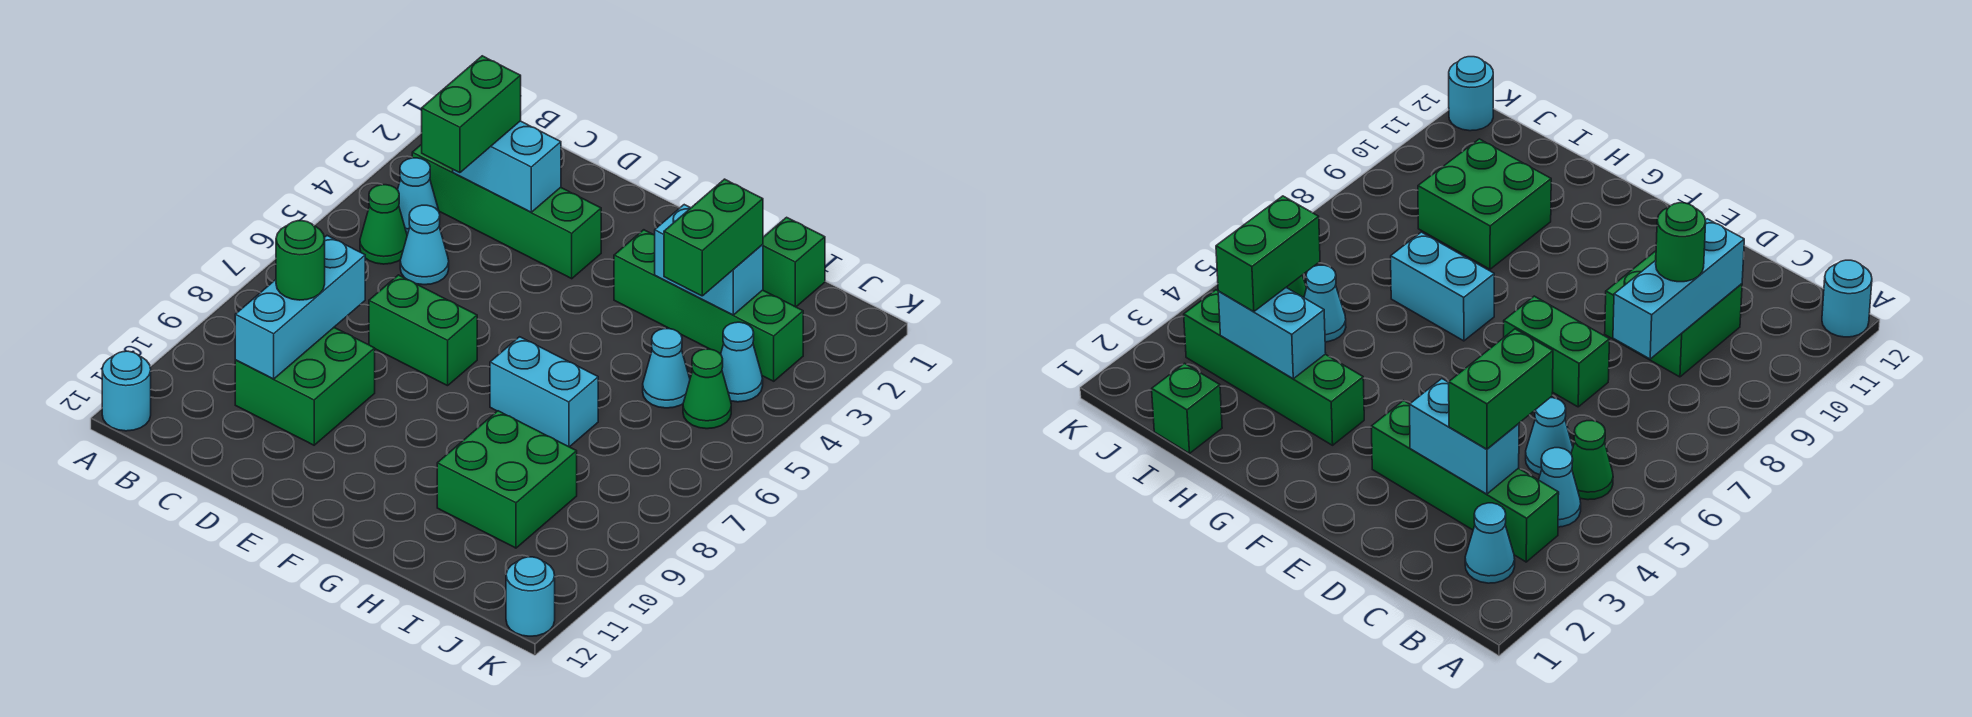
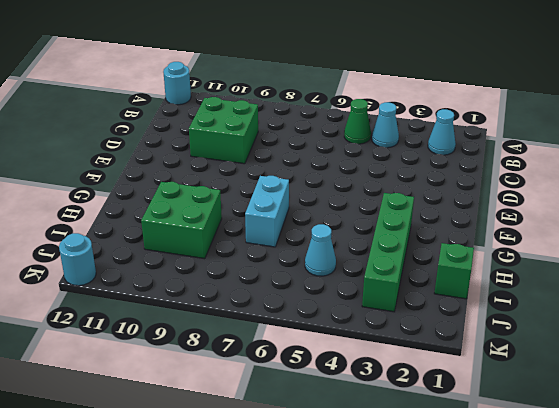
none -> green brick B3:E3 level 1
none -> cyan cone C5 level 1
none -> green brick D7:E7 level 1

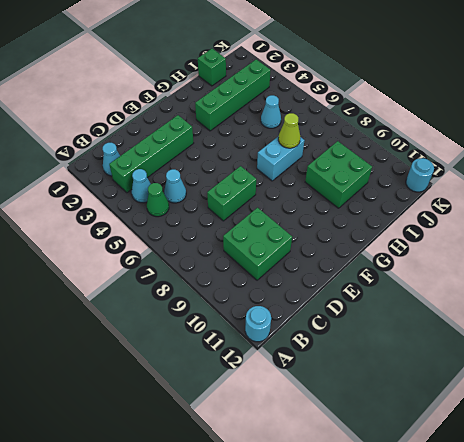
lime cone H7 level 2 -> none
none -> cyan cone J4 level 1
none -> green cone J5 level 1
none -> cyan brick C3:D3 level 2

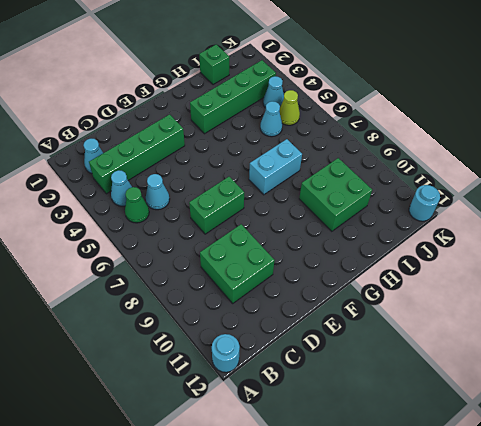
lime cone J5 level 1 -> green cone J5 level 1
none -> cyan brick C3:D3 level 2
none -> cyan brick C8:C10 level 2
none -> cyan brick H3:I3 level 2

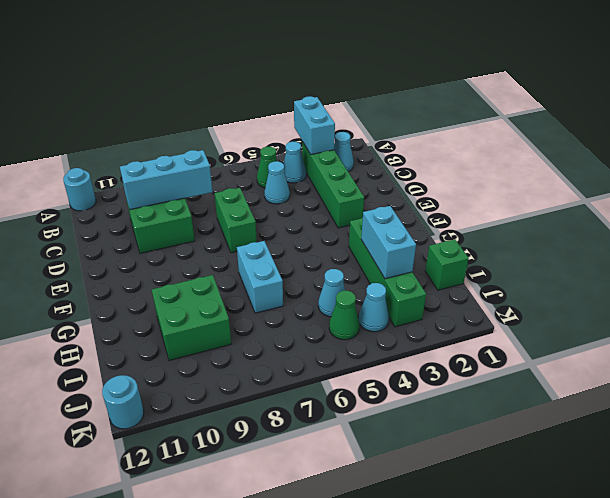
cyan brick A3:B3 level 2 -> cyan brick C3:D3 level 2
none -> green brick C3:C4 level 3
none -> green round brick C9 level 3
none -> green brick I3:I4 level 3

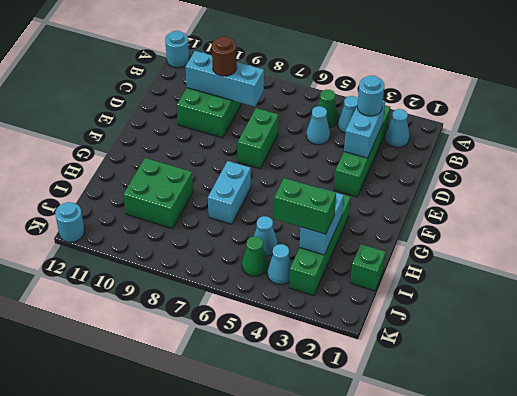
cyan round brick C3 level 3 -> green brick C3:C4 level 3
brown round brick C9 level 3 -> green round brick C9 level 3

